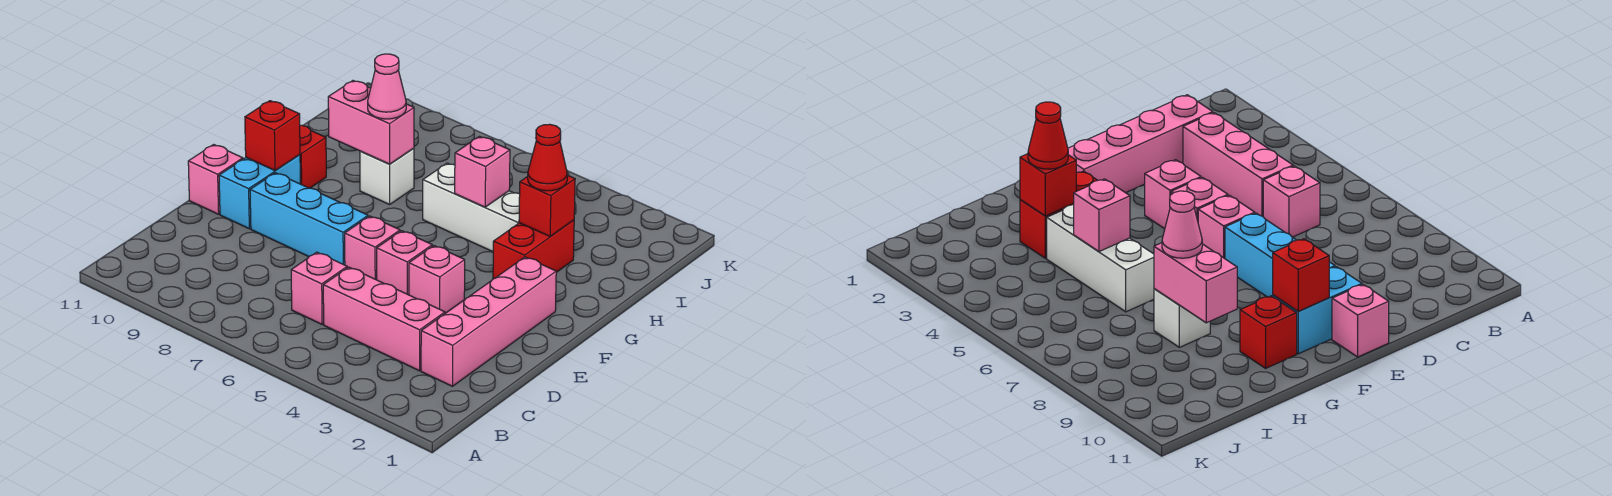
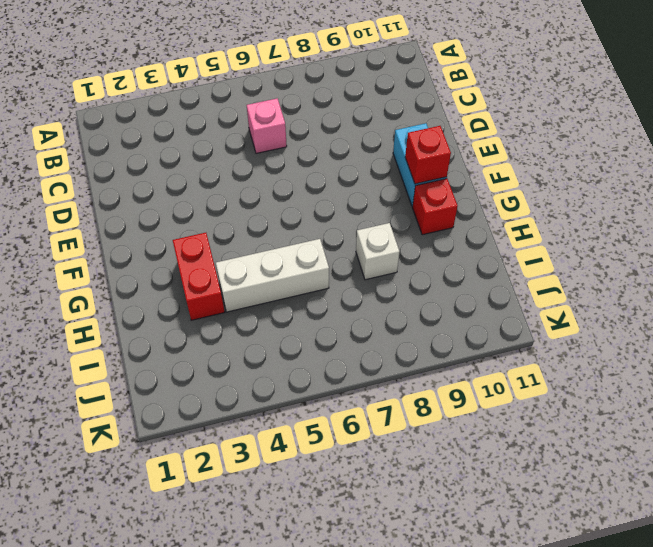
none -> pink brick C2:F2 level 1
none -> pink brick C3:C5 level 1
none -> pink brick E4 level 1

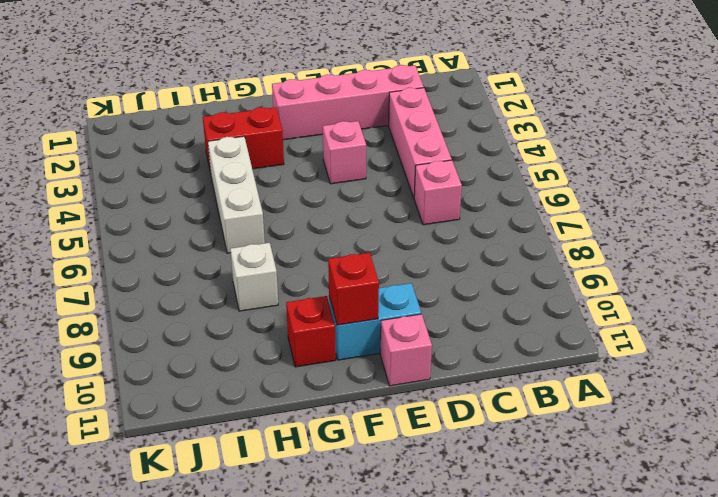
none -> pink brick E5 level 1
none -> pink brick E6 level 1
none -> cyan brick E7:E9 level 1

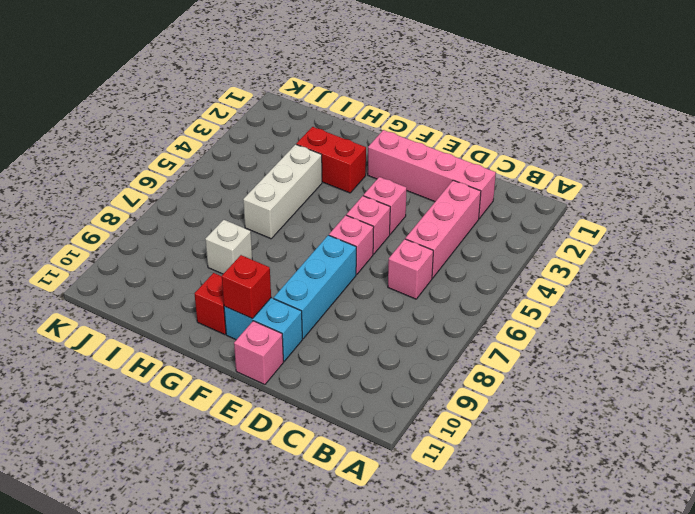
none -> red brick H3 level 2
none -> pink brick H5 level 2
none -> pink brick H8:H9 level 2

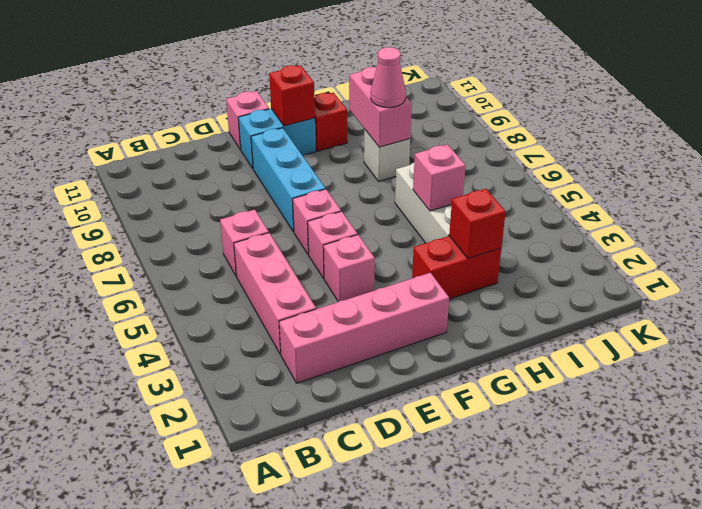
none -> red cone H3 level 3

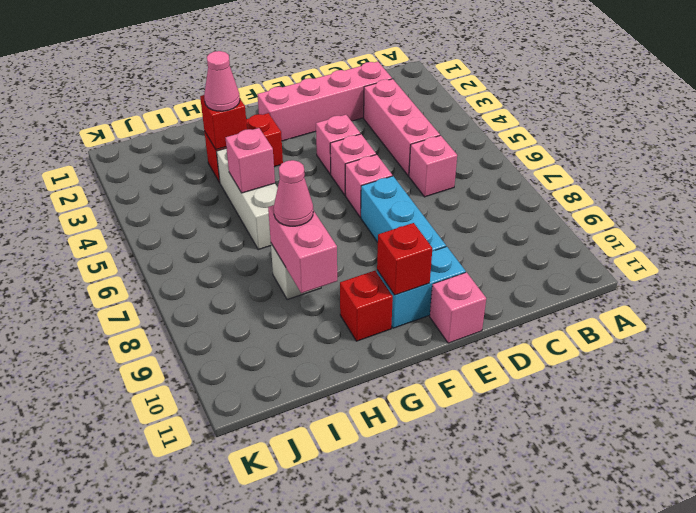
pink cone H3 level 3 -> red cone H3 level 3

